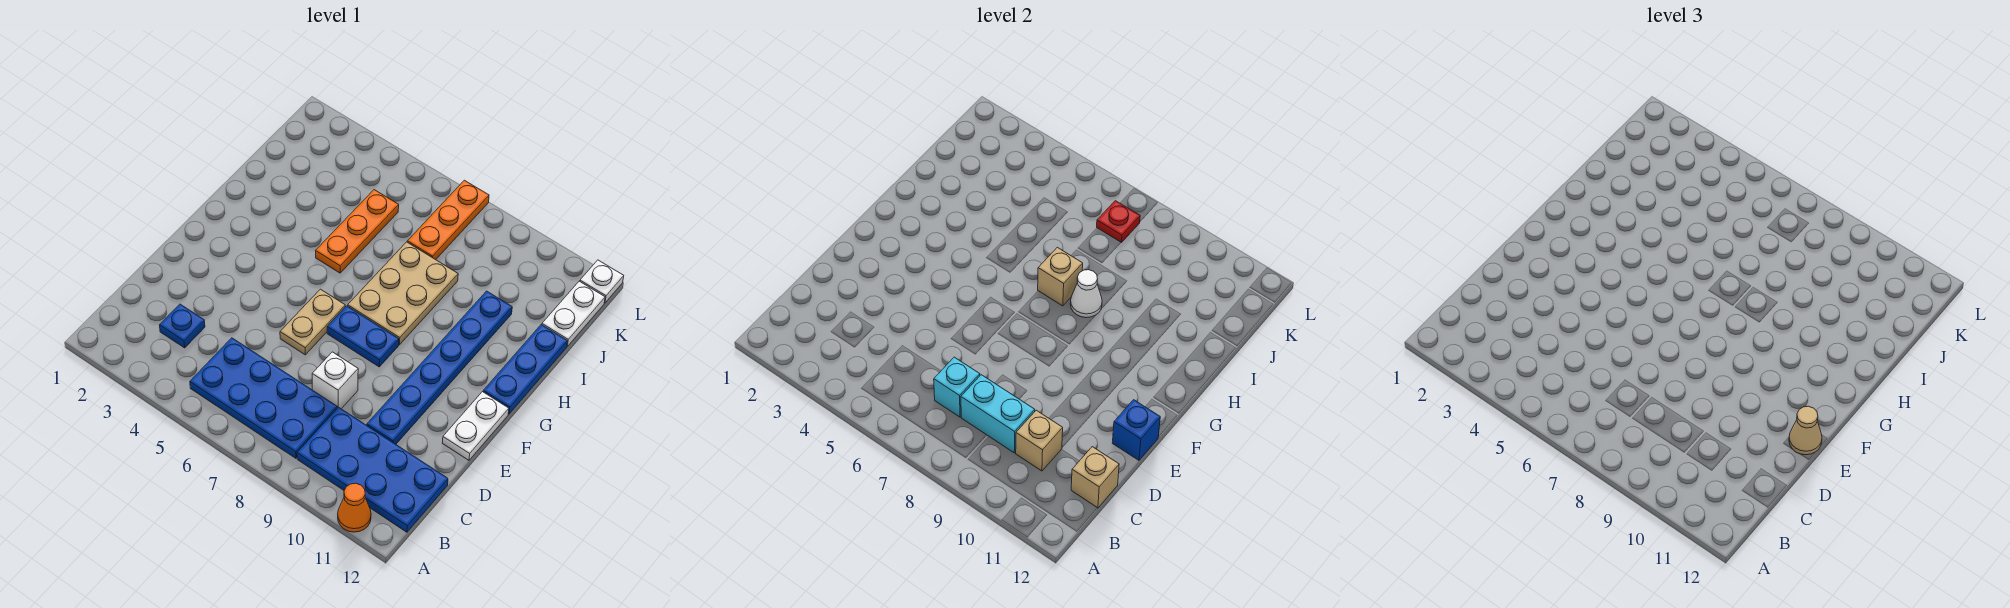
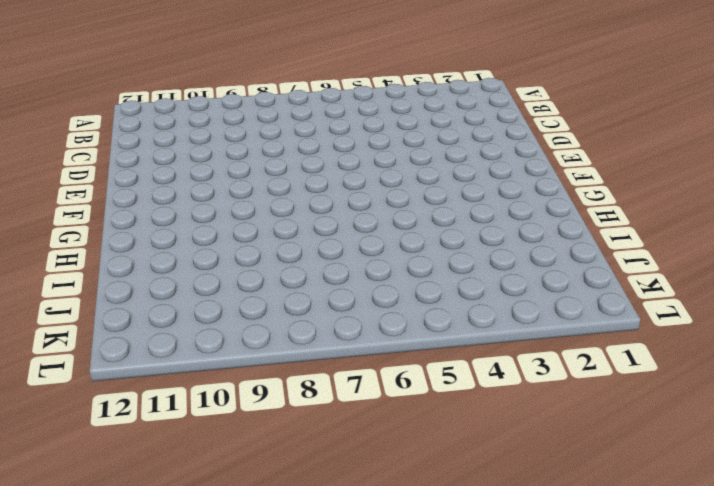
none -> orange cone A11 level 1
none -> blue plate B5:C8 level 1
none -> blue plate B9:C12 level 1

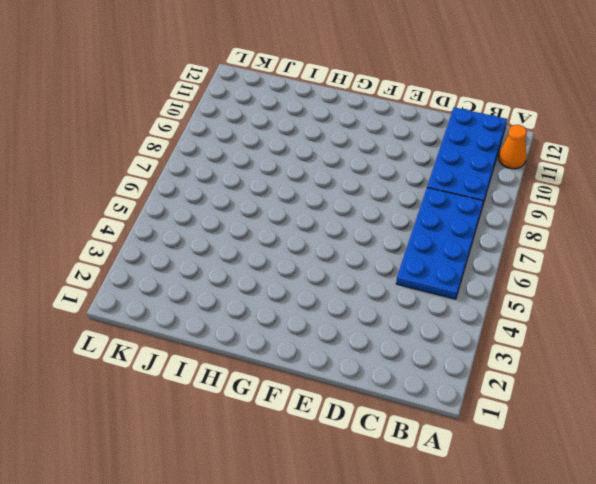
none -> blue plate C3 level 1
none -> white brick D8 level 1
none -> blue plate D10:I10 level 1

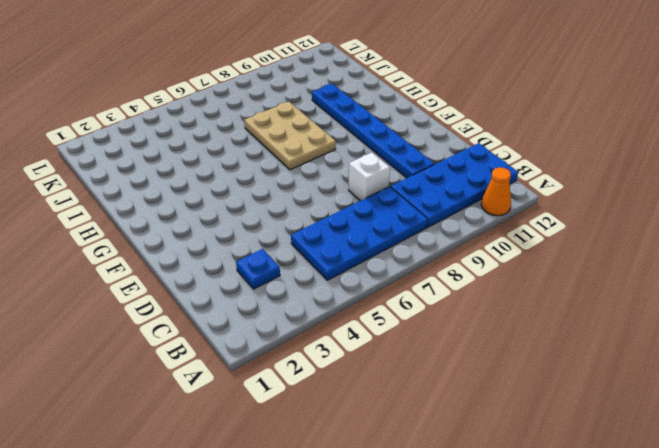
none -> tan plate E6:F6 level 1
none -> white plate E12:F12 level 1
none -> blue plate F7:F8 level 1

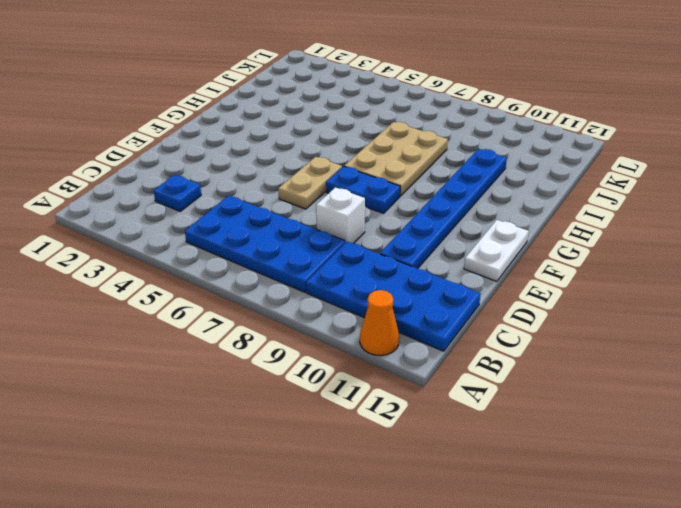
none -> blue plate G12:I12 level 1
none -> orange plate H5:J5 level 1
none -> orange plate J7:L7 level 1

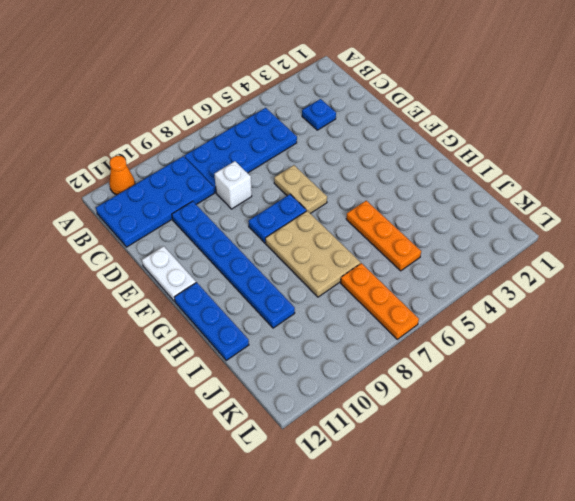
none -> white plate J12:K12 level 1
none -> white plate L12 level 1
none -> cyan brick C7 level 2

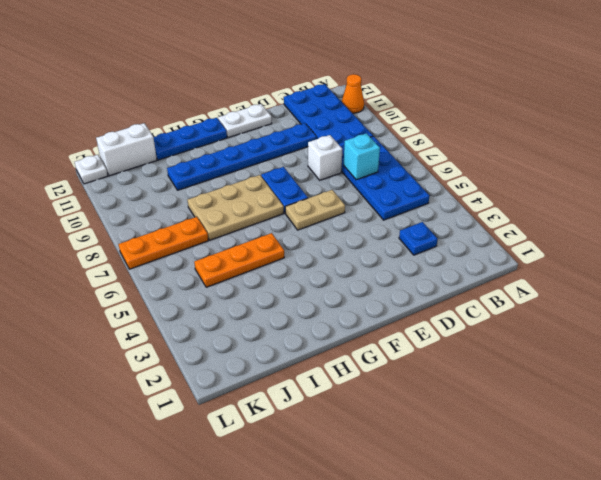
white brick J12:K12 level 1 -> white plate J12:K12 level 1
none -> cyan brick C8:C9 level 2
none -> tan brick C10 level 2
none -> tan brick C12 level 2

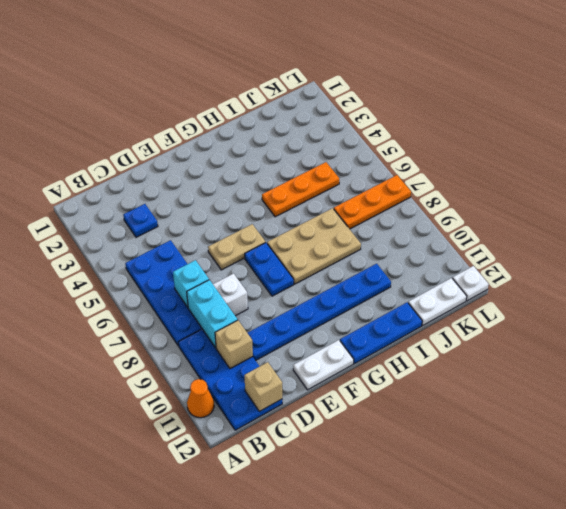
none -> blue brick E12 level 2
none -> tan brick H7 level 2
none -> white cone H8 level 2

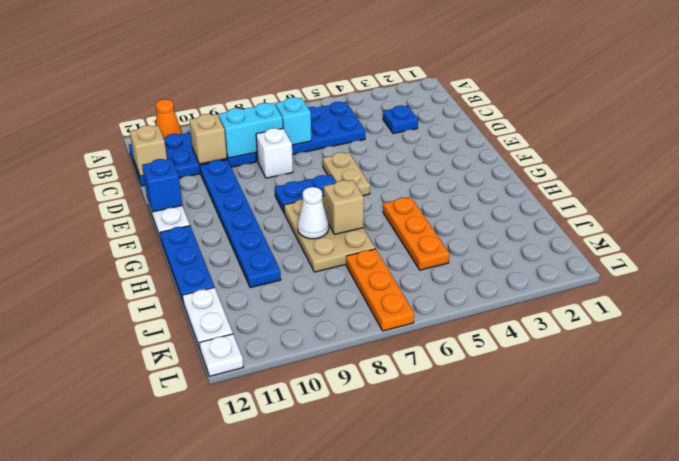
none -> red plate K7 level 2
none -> tan cone E12 level 3

